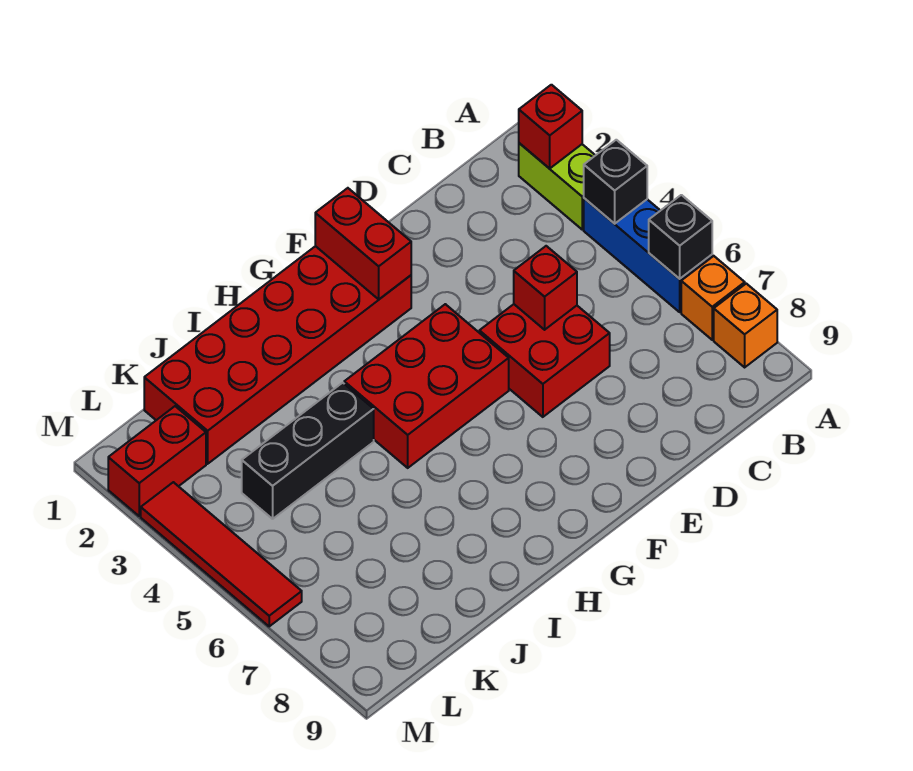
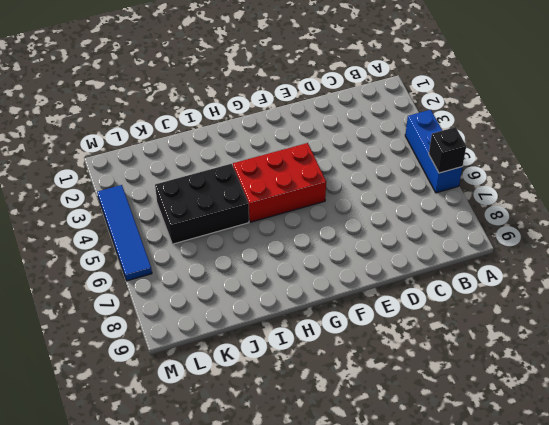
black brick I4:K5 level 1 -> black brick I4:K4 level 1
blue tile M3:M6 level 1 -> red tile M3:M6 level 1
none -> lime brick A2:A3 level 1
none -> orange brick A7 level 1
none -> orange brick A8 level 1

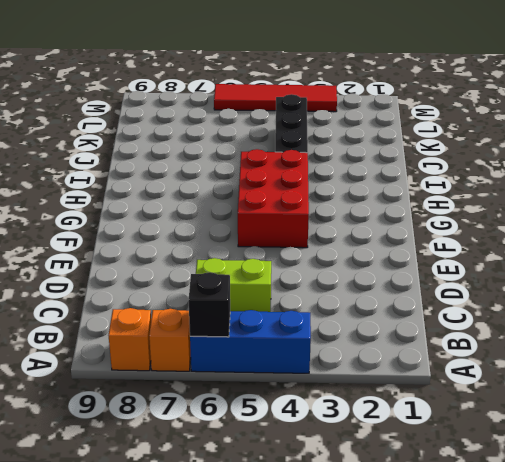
lime brick C5:C6 level 1 -> lime brick A2:A3 level 1
none -> red brick D5:E6 level 1
none -> red brick F1:K2 level 1
none -> red brick L2:M2 level 1

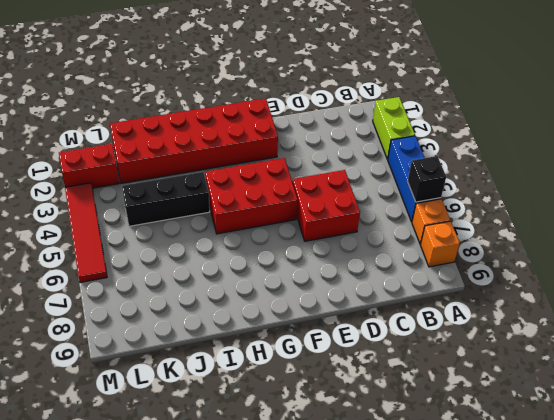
none -> red brick A2 level 2
none -> black brick A4 level 2
none -> red brick D5 level 2

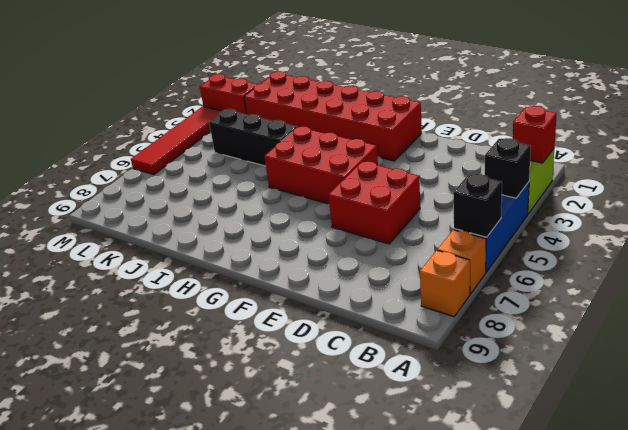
none -> red brick D5 level 2
none -> red brick F1:F2 level 2

